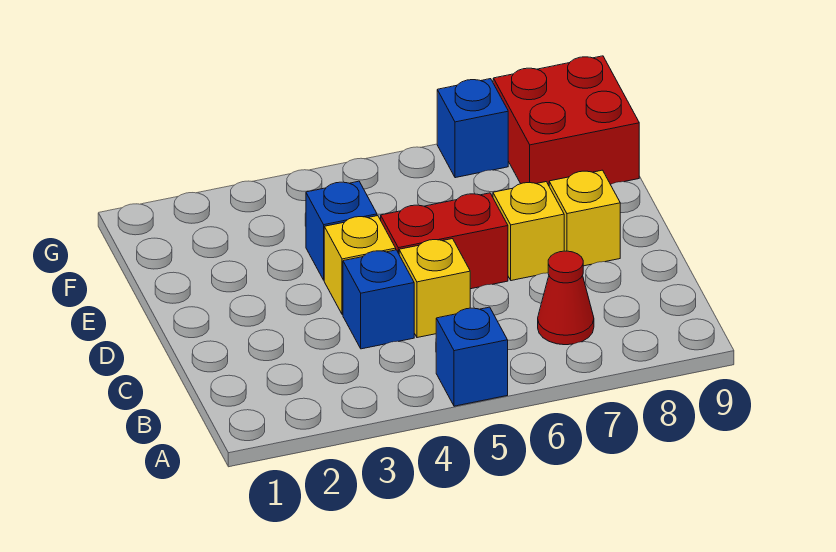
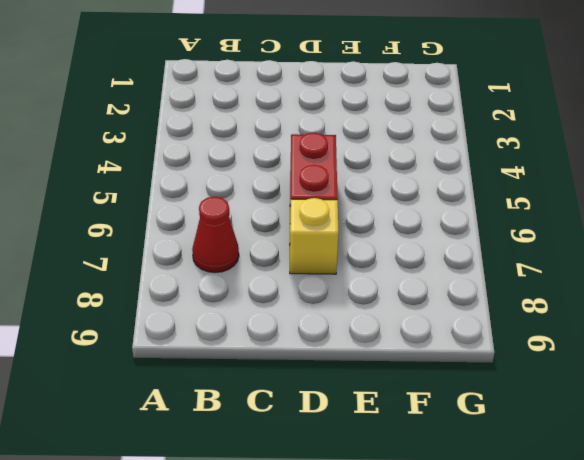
none -> blue brick A5 level 1
none -> blue brick C4 level 1

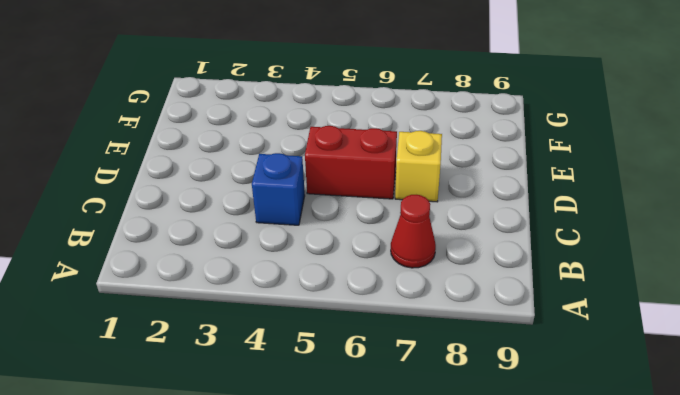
none -> blue brick A5 level 1
none -> yellow brick C5 level 1

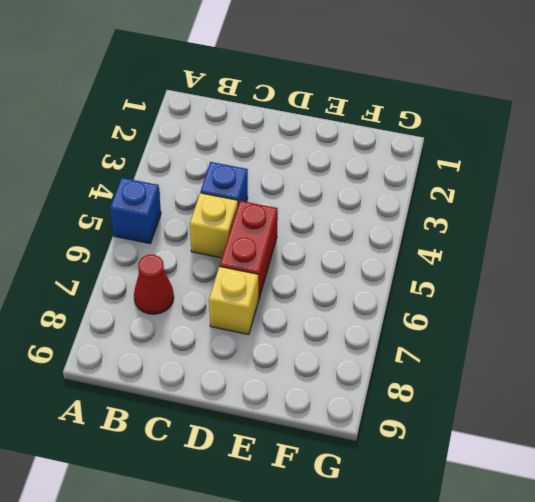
none -> yellow brick D4 level 1
none -> yellow brick D8 level 1

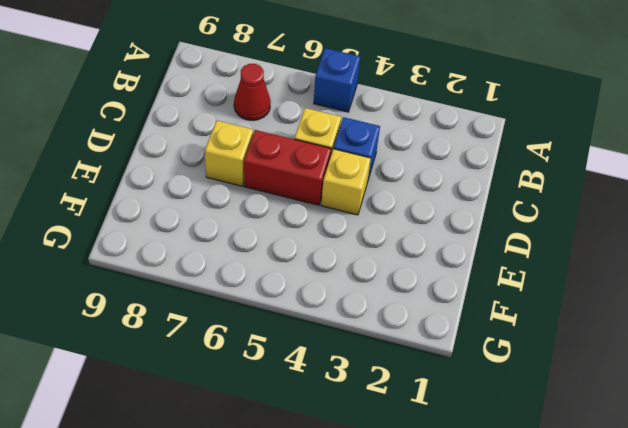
none -> yellow brick D8 level 1
none -> blue brick E4 level 1

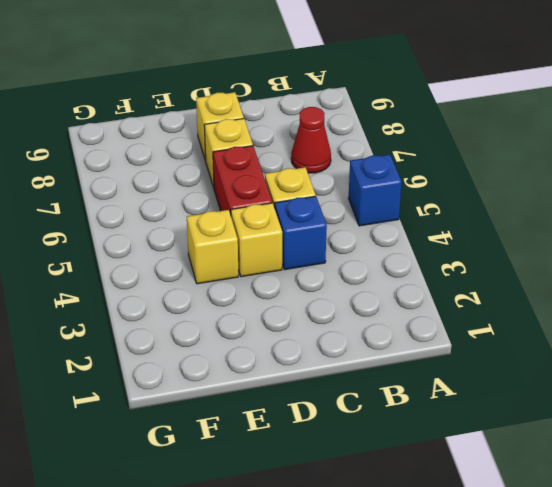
yellow brick E4 level 1 -> blue brick E4 level 1
none -> red brick F8:G9 level 1
none -> blue brick G7 level 1

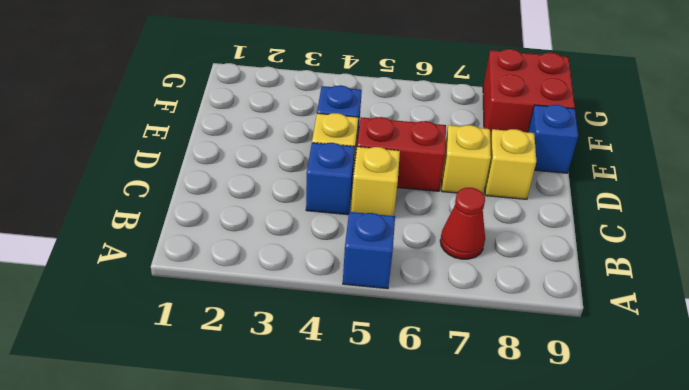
blue brick E9 level 1 -> blue brick G7 level 1

